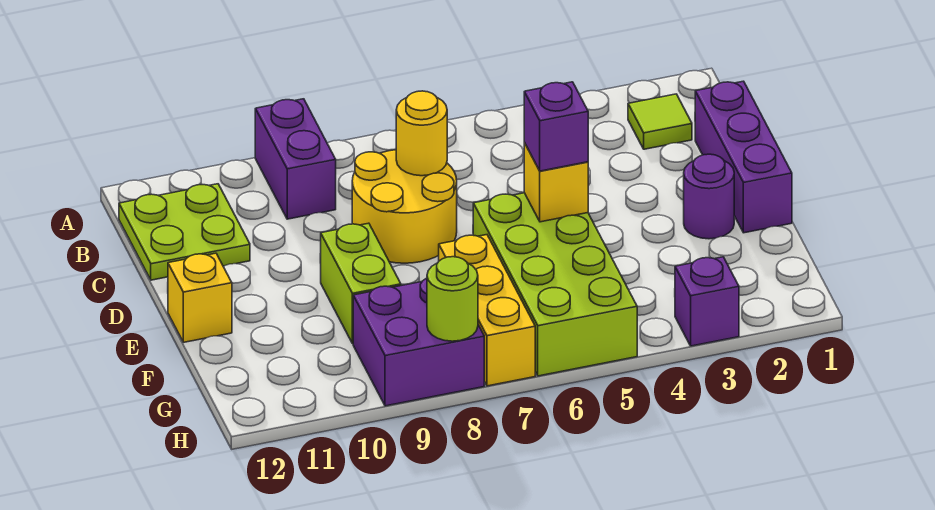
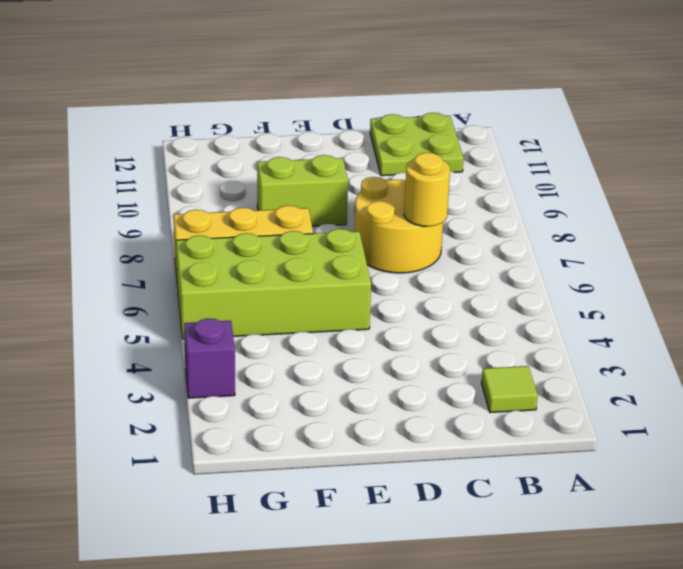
none -> purple brick A9:B9 level 1
none -> purple brick C1:E1 level 1
none -> purple round brick E2 level 1

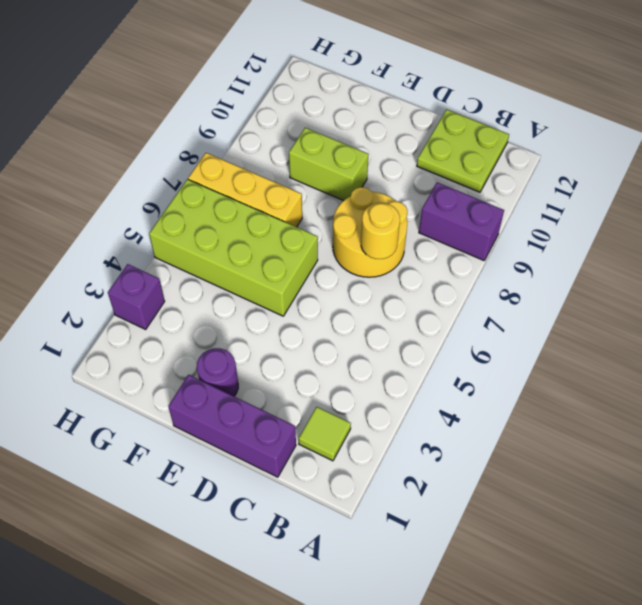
none -> yellow brick E12 level 1
none -> purple brick G8:H9 level 1
none -> yellow brick E5 level 2

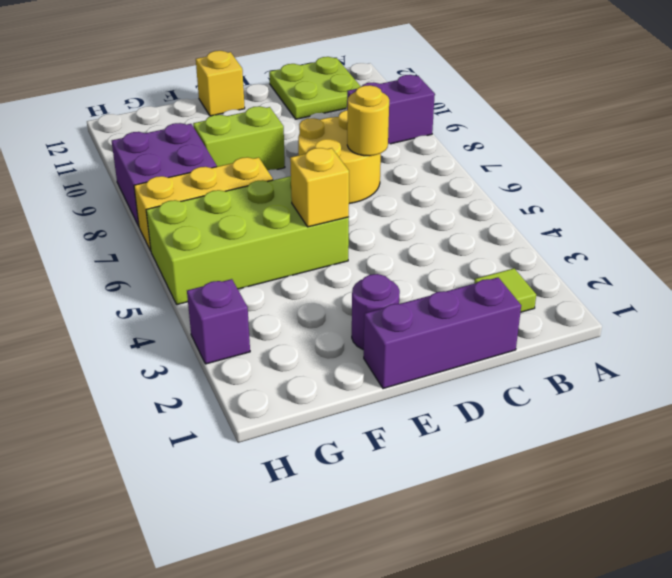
none -> lime round brick H8 level 2
none -> purple brick E5 level 3

